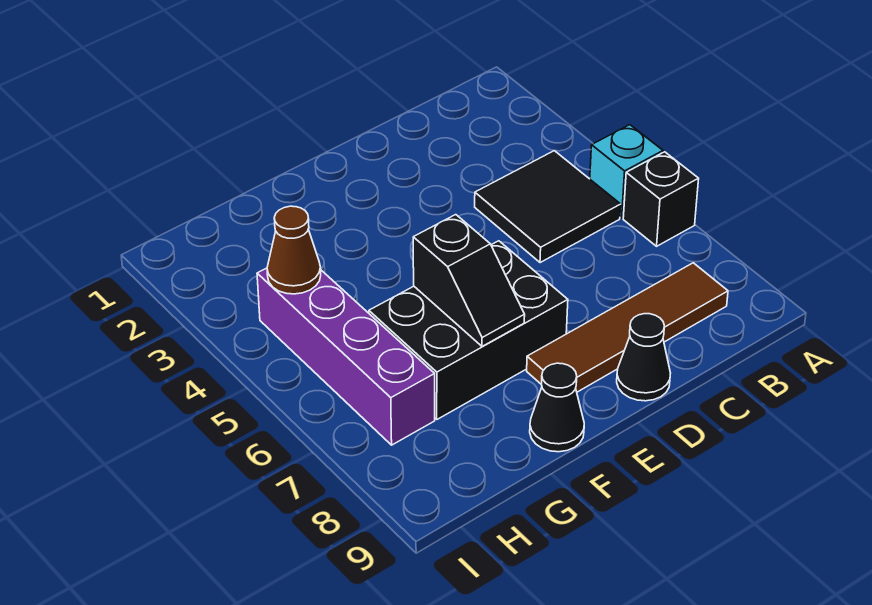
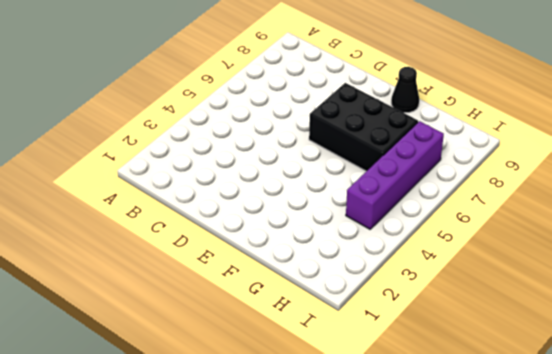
none -> cyan brick A5 level 1
none -> black brick A6 level 1

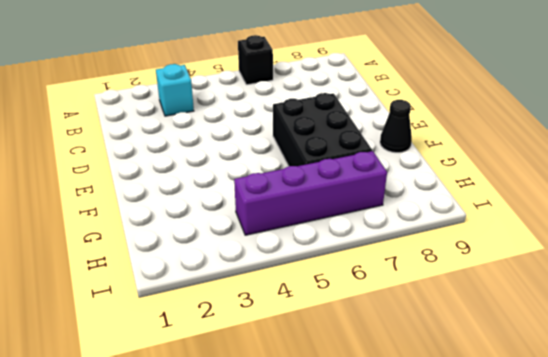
cyan brick B3 level 1 -> cyan brick A5 level 1
none -> black tile B4:C5 level 1
none -> brown tile B8:E8 level 1

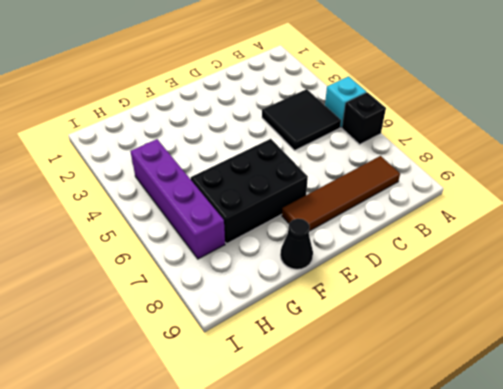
none -> black cone D9 level 1
none -> black slope F6:F7 level 2 top 6

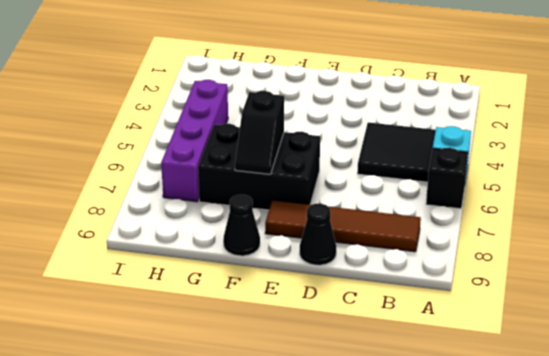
none -> brown cone H4 level 2

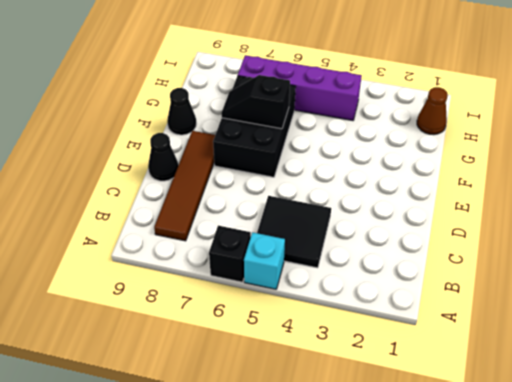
brown cone H1 level 1 -> brown cone H4 level 2

